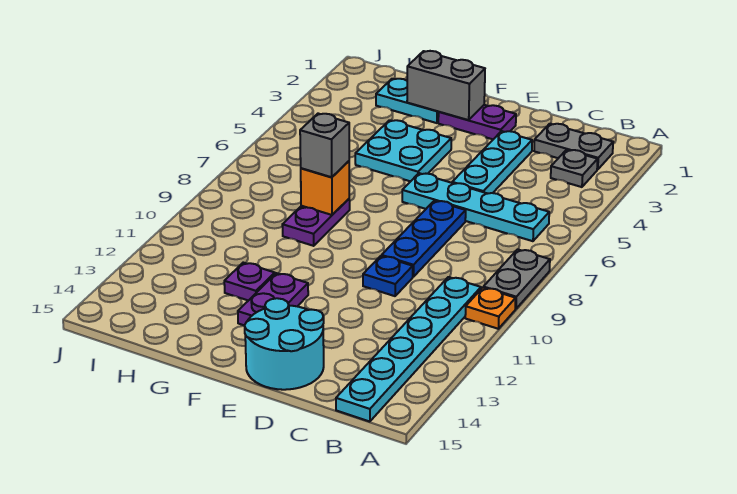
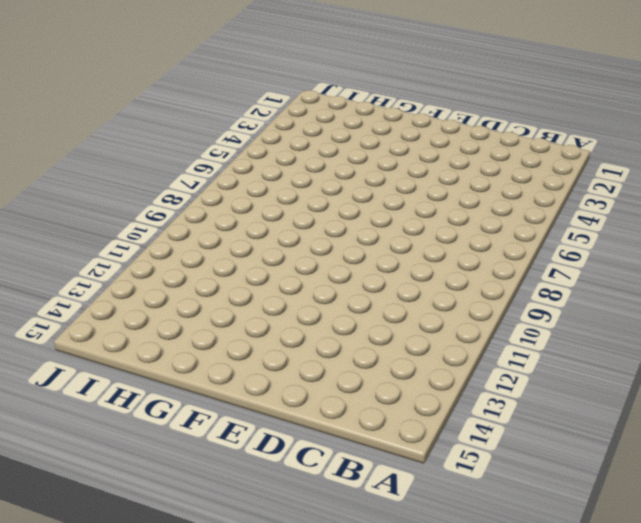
none -> grey plate A8:A9 level 1
none -> orange plate A10 level 1
none -> grey plate B2:C2 level 1

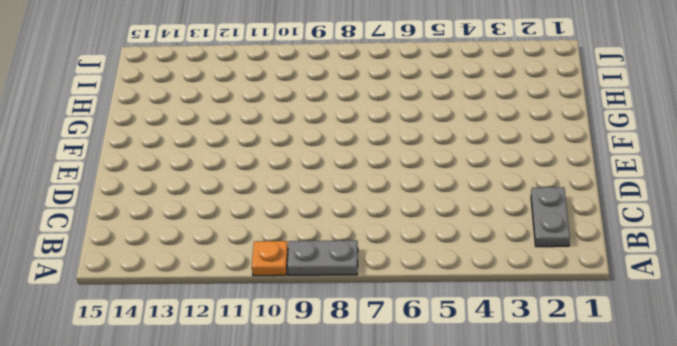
none -> grey plate B3 level 1
none -> cyan plate B6:E6 level 1
none -> cyan plate B10:B15 level 1

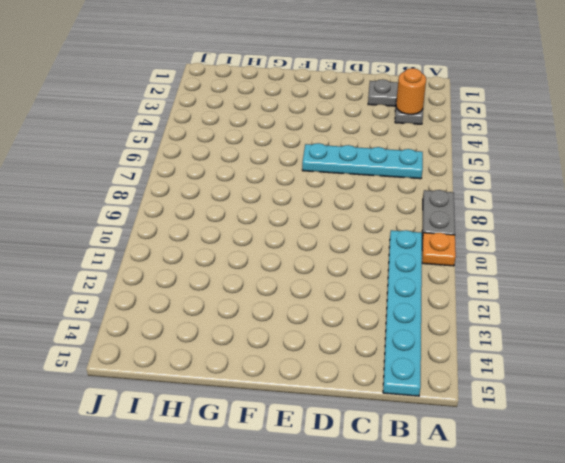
orange round brick B3 level 2 -> none
none -> cyan plate D3:D5 level 1
none -> blue plate D7:D9 level 1
none -> blue plate D10 level 1

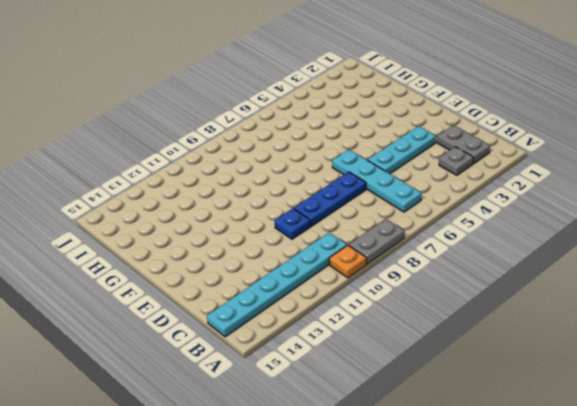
none -> cyan round brick D14:E15 level 1
none -> purple plate E2:F2 level 1
none -> cyan plate F4:G5 level 1

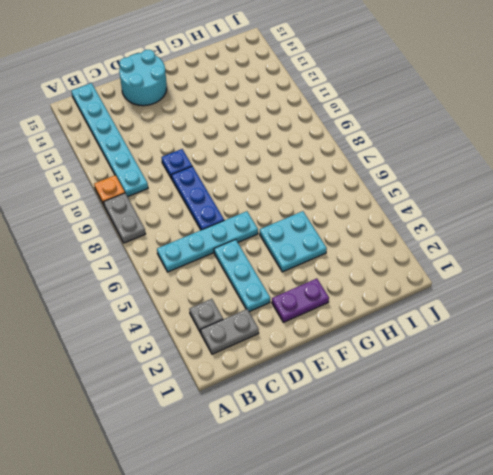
none -> purple plate F12:F13 level 1
none -> cyan plate G2:H2 level 1
none -> purple plate G8:G9 level 1

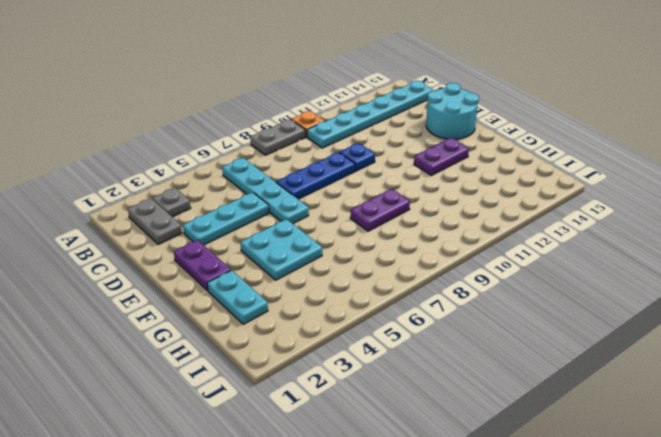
none -> purple plate G12 level 1
none -> grey brick F2:G2 level 2
none -> orange brick G8 level 2

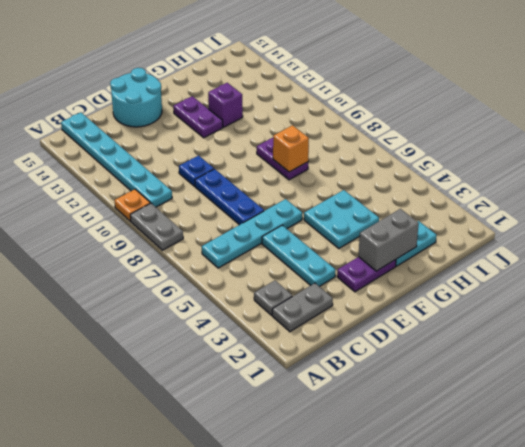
purple brick G12 level 1 -> purple plate G12 level 1
none -> grey brick G8 level 3

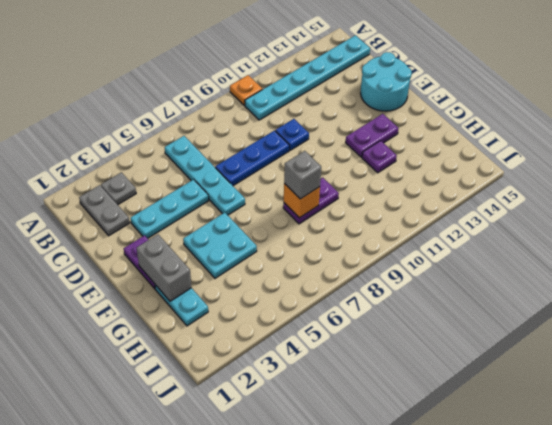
none -> grey plate A8:A9 level 1

